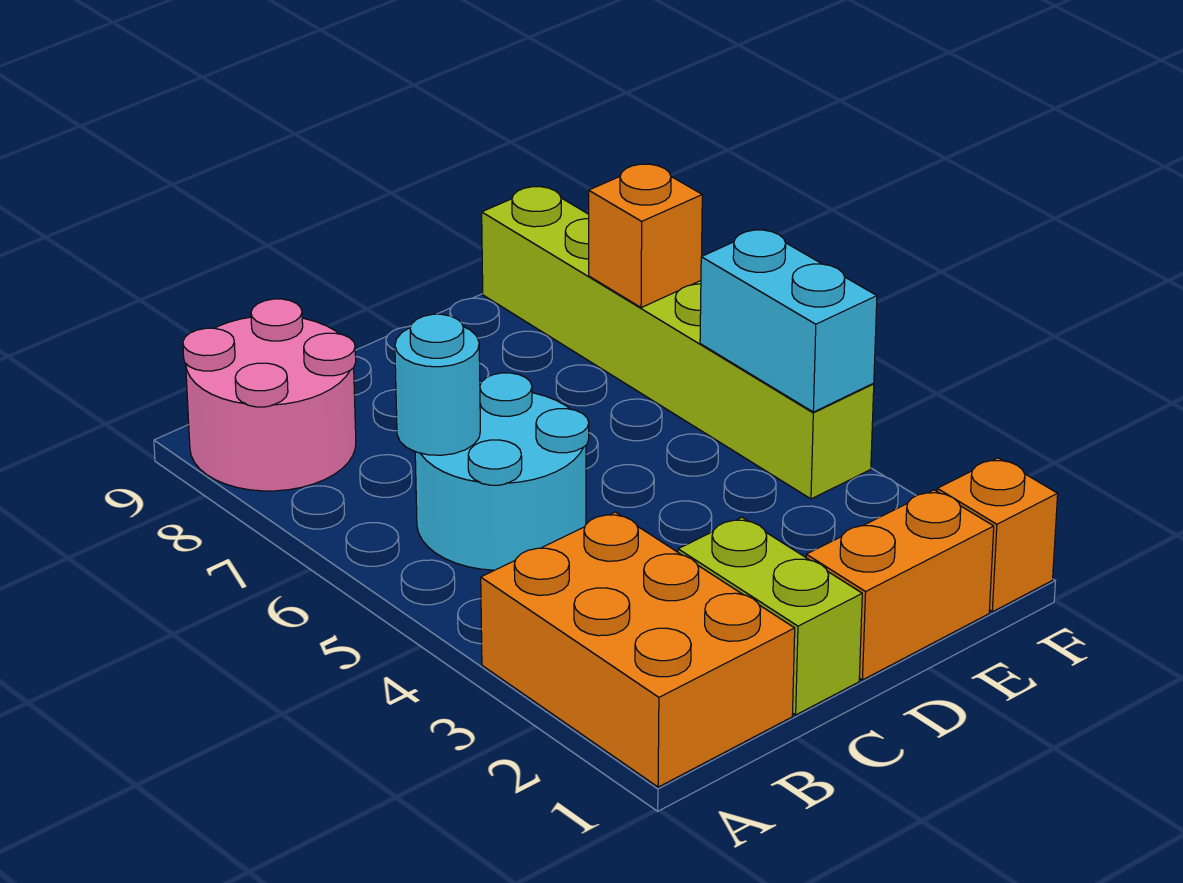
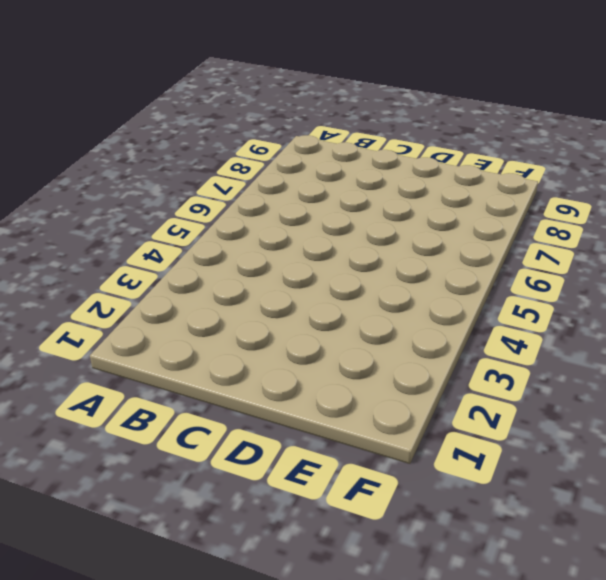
none -> orange brick A1:B3 level 1
none -> pink round brick A8:B9 level 1

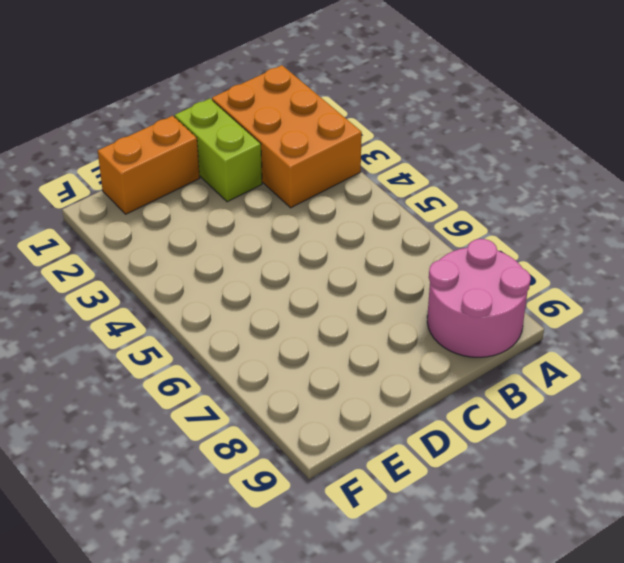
none -> cyan round brick B5:C6 level 1
none -> orange brick F1 level 1

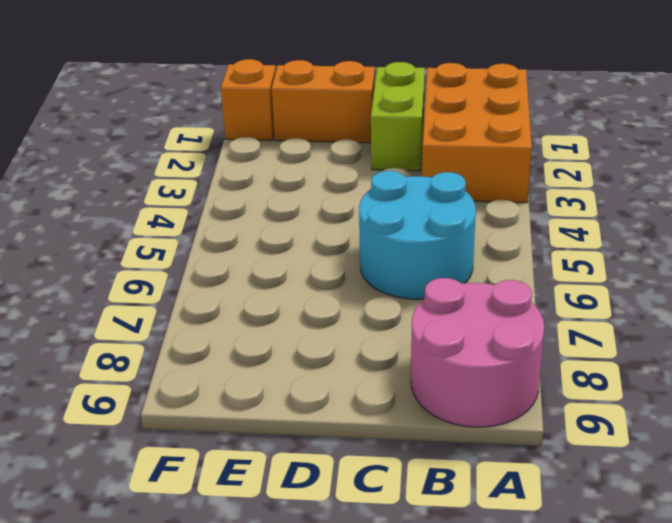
none -> lime brick F4:F9 level 1
none -> cyan round brick B6 level 2

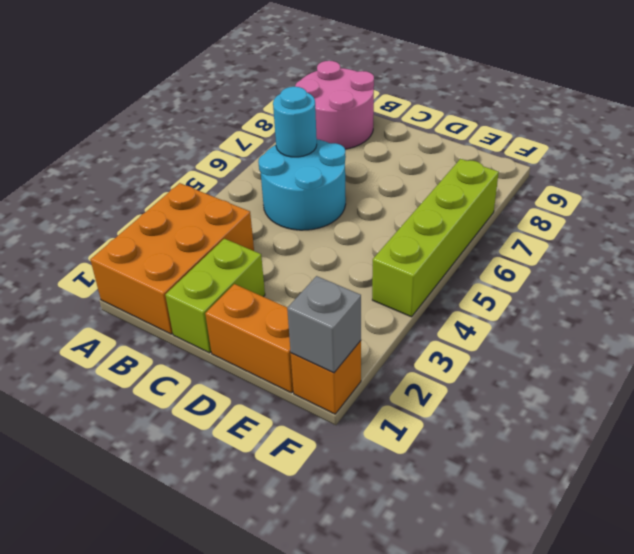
grey brick F1 level 2 -> none
lime brick F4:F7 level 1 -> lime brick F4:F9 level 1
none -> cyan brick F4:F5 level 2
none -> orange brick F7 level 2

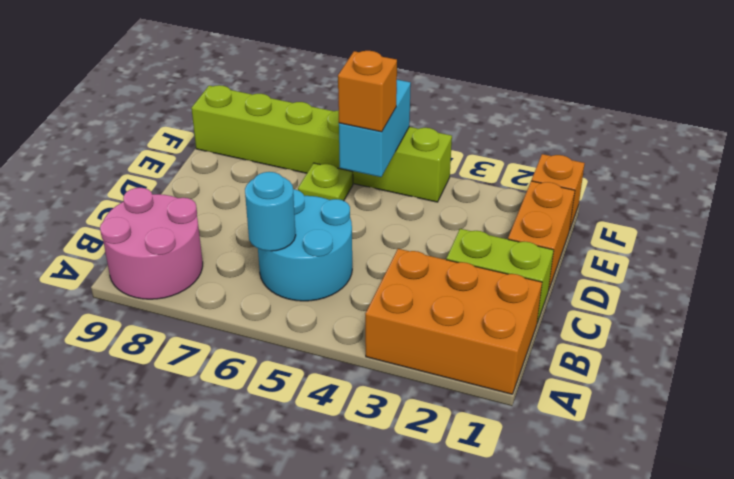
cyan brick E5:F5 level 2 -> cyan brick F4:F5 level 2
orange brick E5 level 3 -> orange brick F7 level 2
lime plate E6 level 1 -> none

